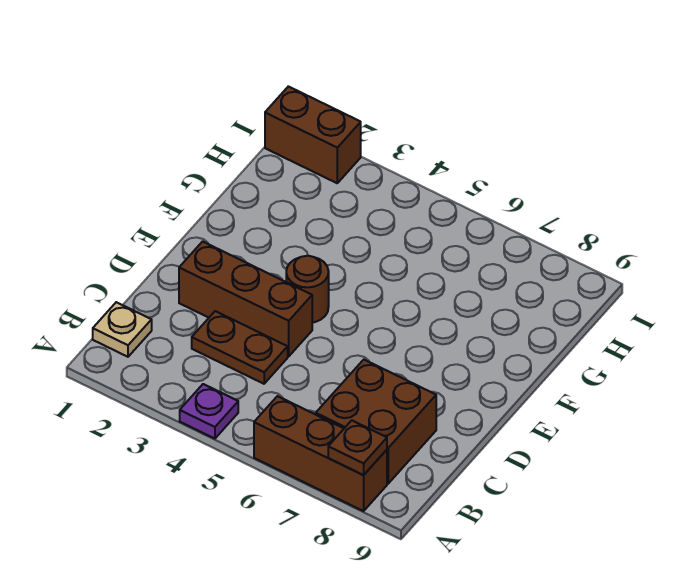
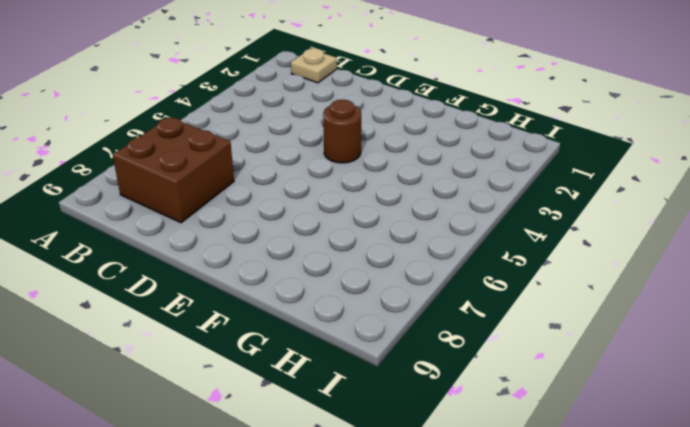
none -> purple plate A4 level 1
none -> brown brick A6:A8 level 1

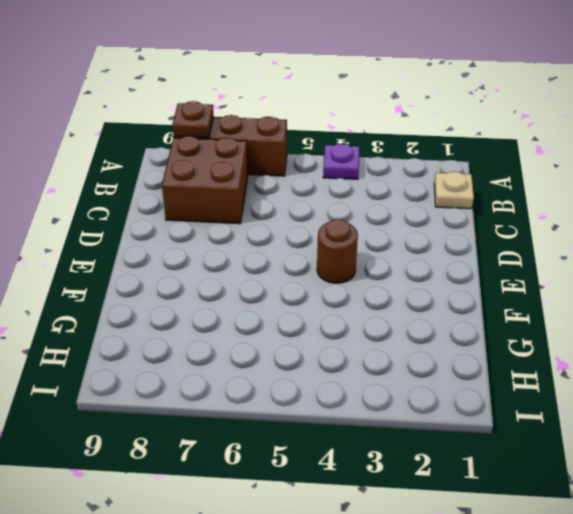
none -> brown plate C3:C4 level 1
none -> brown brick D2:D4 level 1

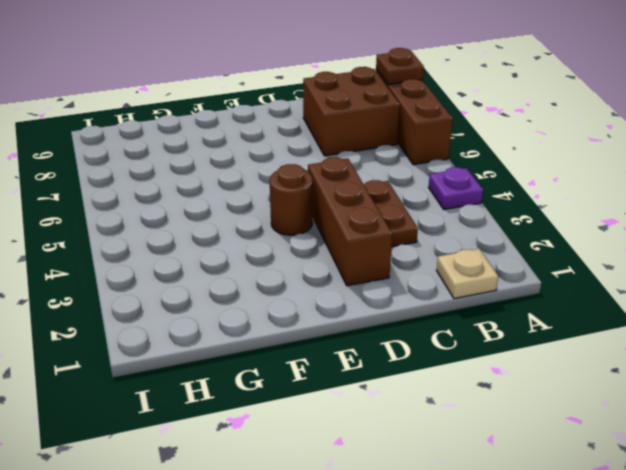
none -> brown brick I1:I2 level 1

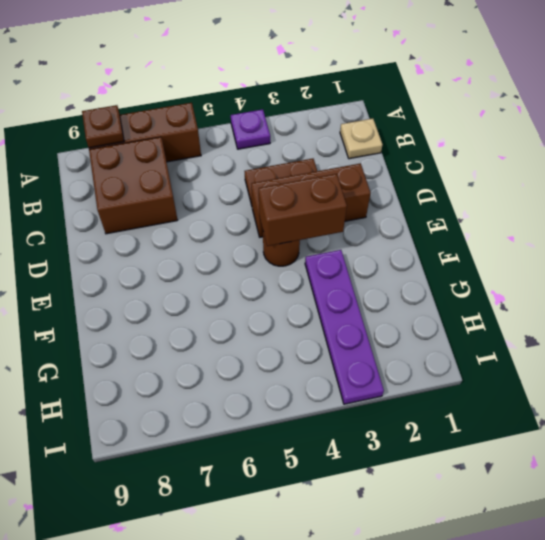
brown brick E3:E4 level 2 -> brown brick I1:I2 level 1
purple plate F3:I3 level 1 -> none

